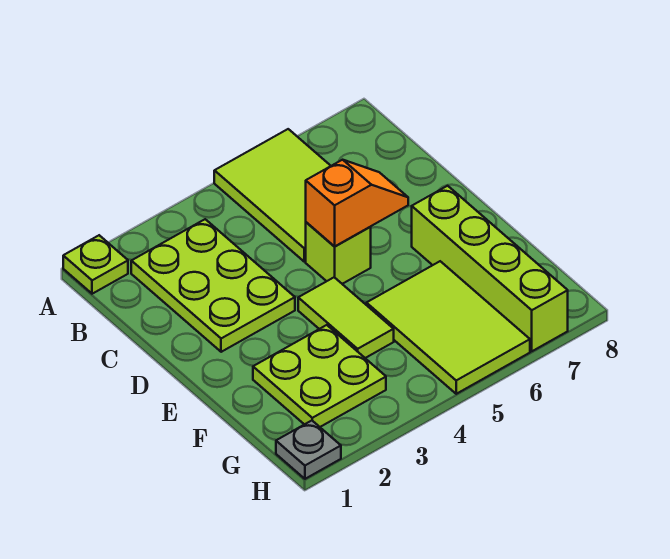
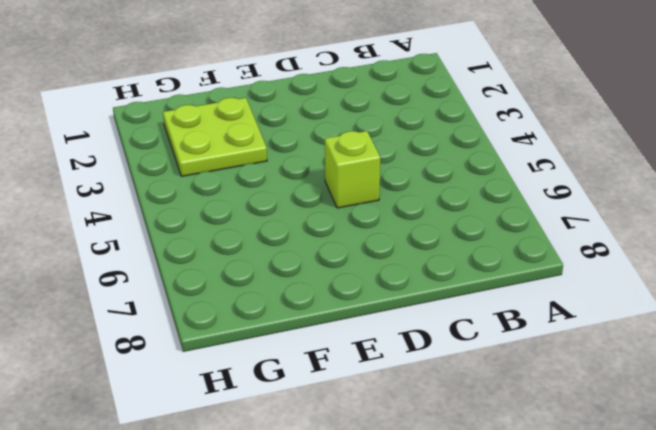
none -> lime plate A1 level 1
none -> lime tile A5:C6 level 1

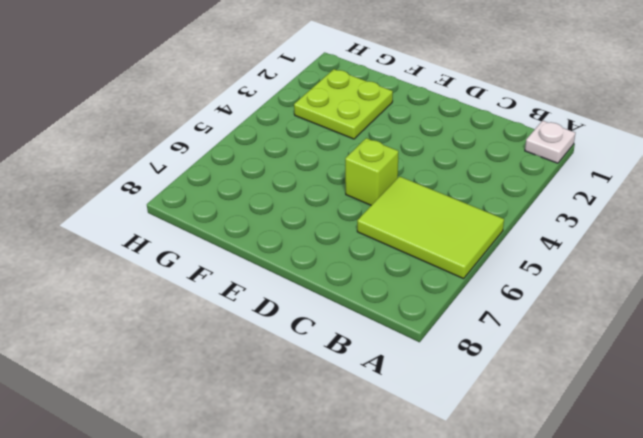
white plate A1 level 1 -> lime plate A1 level 1
none -> lime plate B2:D3 level 1
none -> lime tile E4:F4 level 1

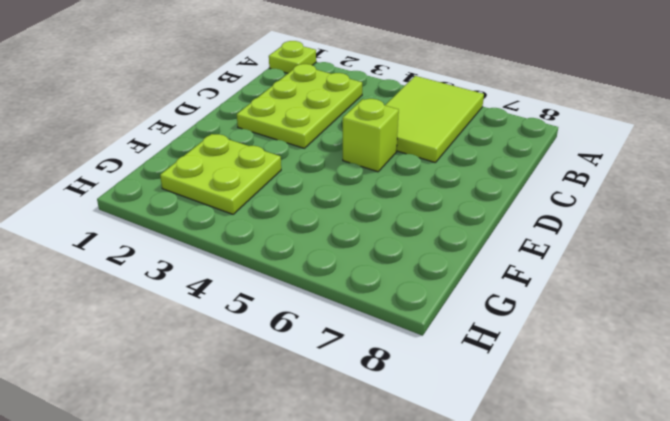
none -> lime tile E4:F4 level 1
none -> lime brick E7:H7 level 1

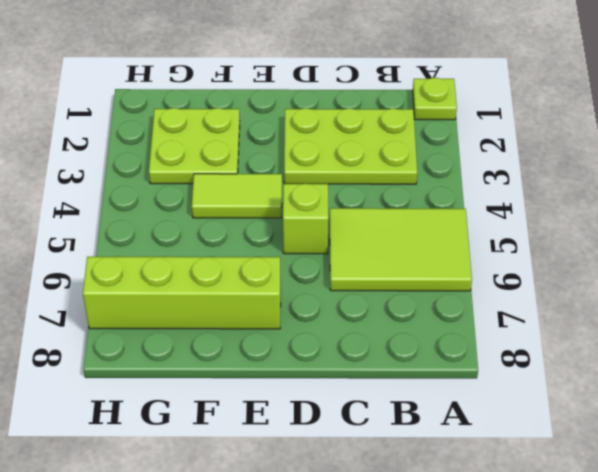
none -> lime tile F5:H6 level 1
none -> grey plate H1 level 1

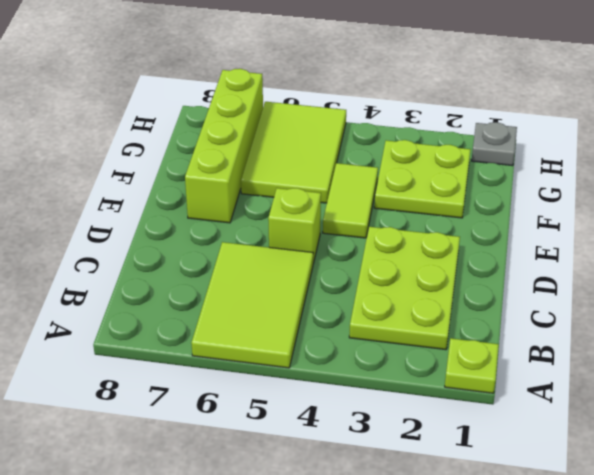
none -> orange slope D5:D6 level 2 top 5

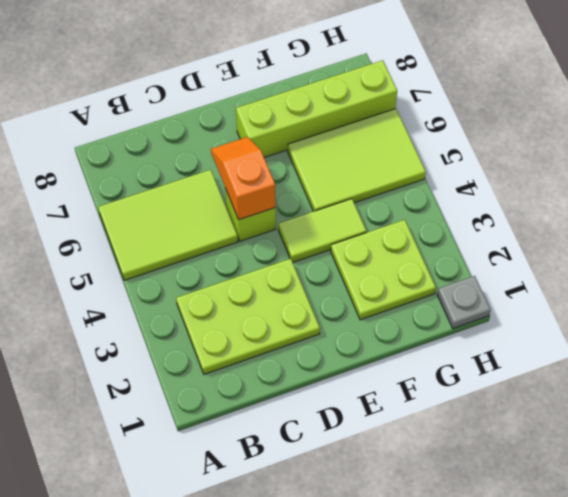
none -> lime plate A1 level 1

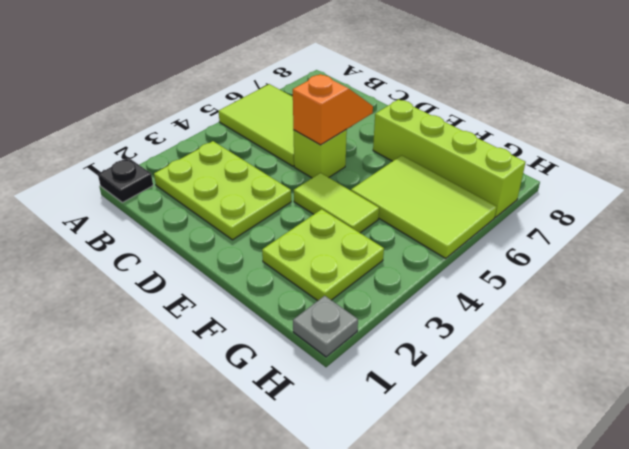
black plate A1 level 1 -> lime plate A1 level 1

